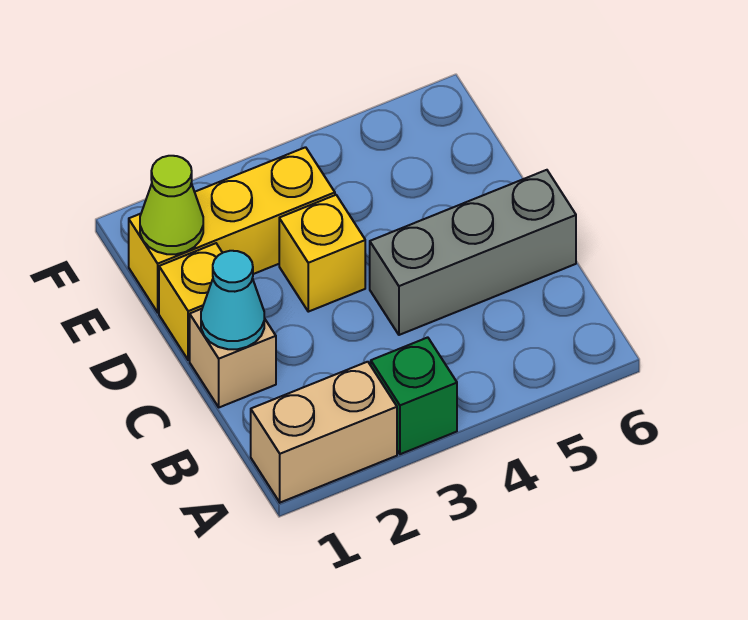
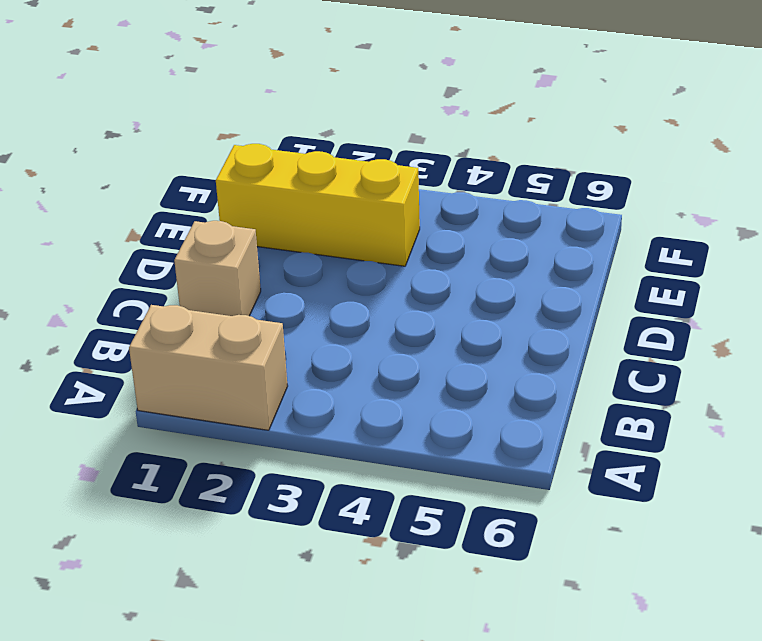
none -> green brick A3 level 1
none -> grey brick C4:C6 level 1

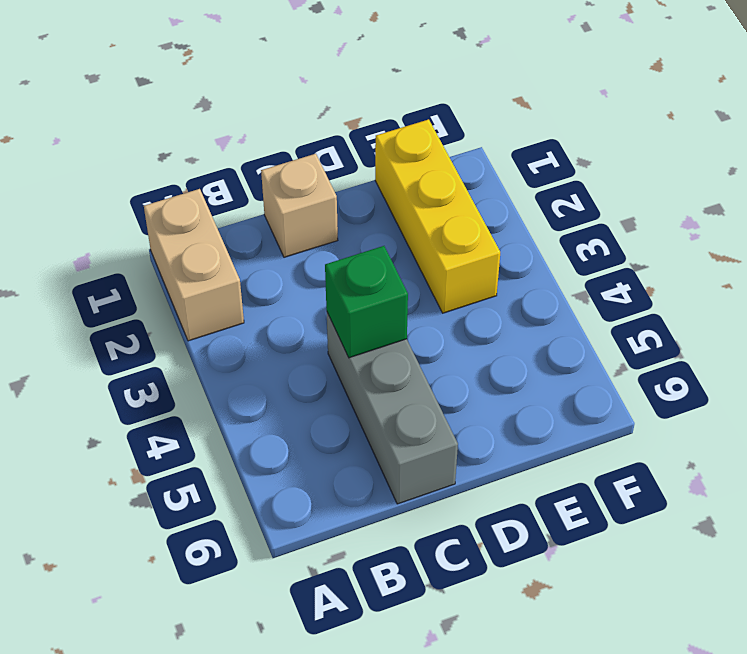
green brick C4 level 2 -> green brick A3 level 1
none -> yellow brick D1 level 1
none -> yellow brick D3 level 1

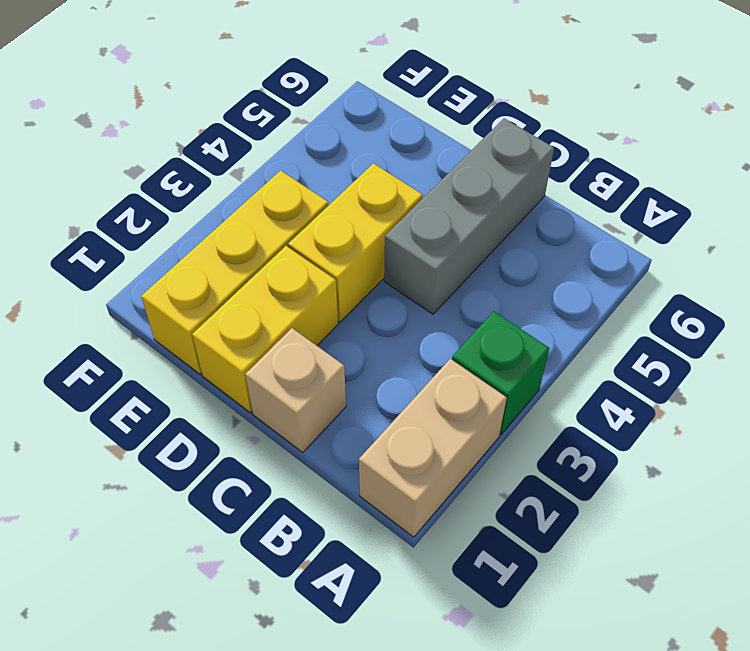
yellow brick D1:D2 level 1 -> yellow brick D1 level 1
yellow brick D3:D4 level 1 -> yellow brick D3 level 1
none -> cyan cone C1 level 2
none -> lime cone E1 level 2

